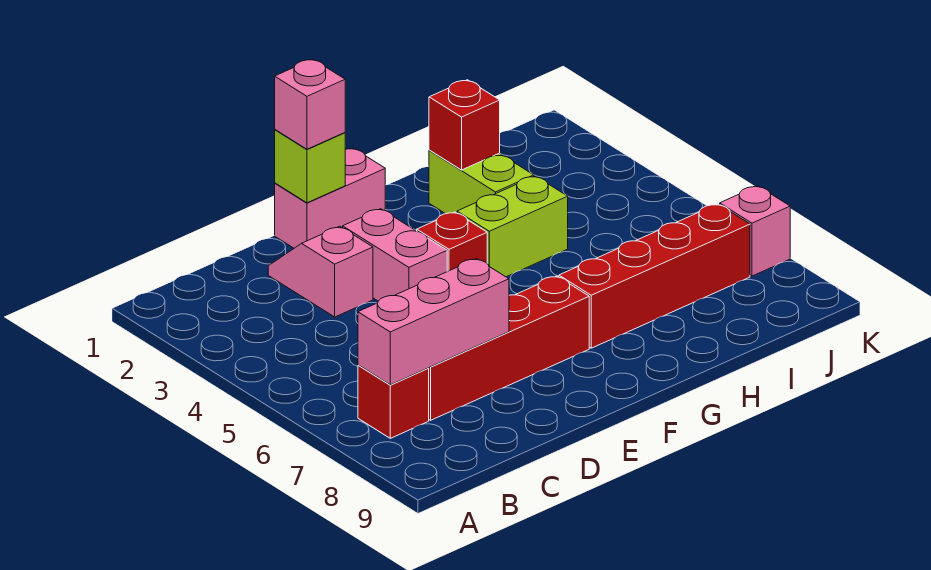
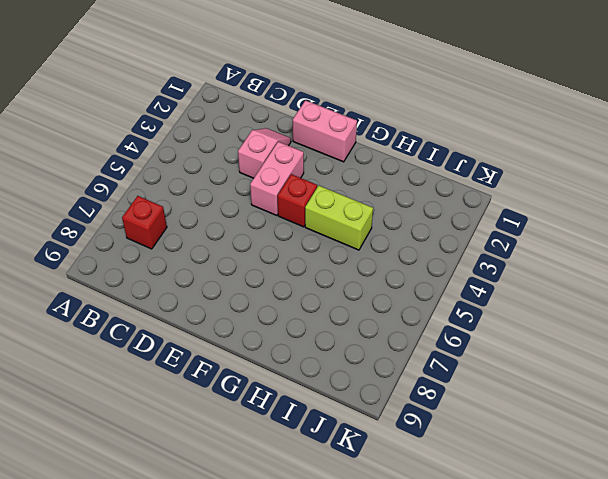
none -> red brick C7:F7 level 1
none -> red brick G7:J7 level 1
none -> lime brick H2:H3 level 1

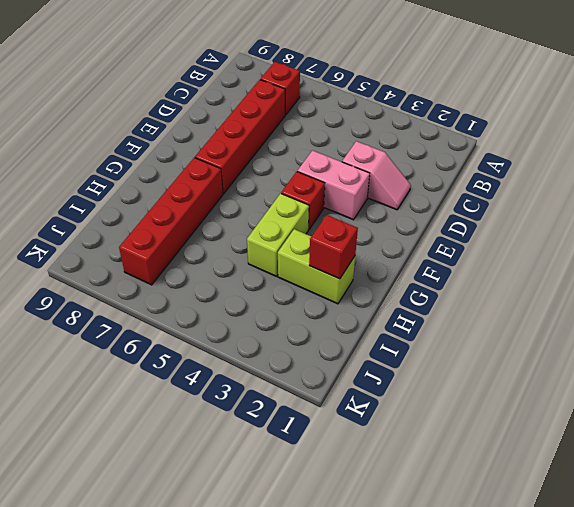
none -> pink brick E1:F1 level 1
none -> pink brick K7 level 1
none -> pink brick B7:D7 level 2

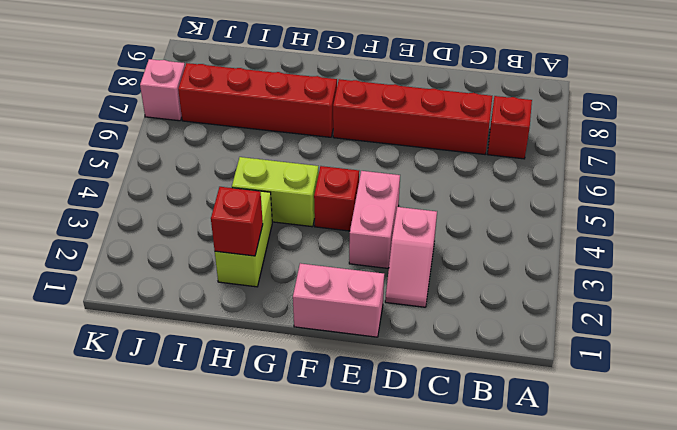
none -> pink brick B7:D7 level 2
none -> lime brick E1 level 2
none -> pink brick E1 level 3

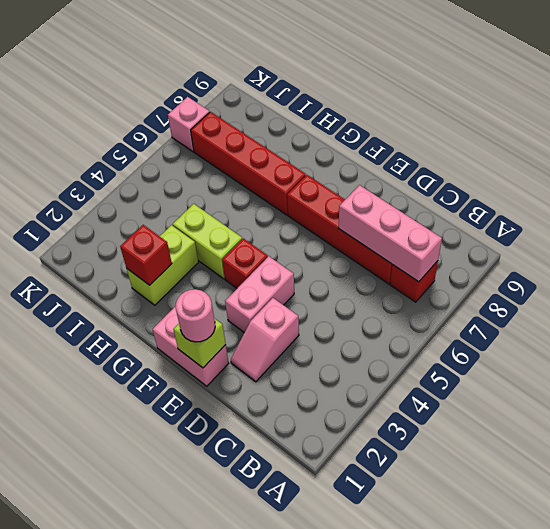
pink round brick E1 level 3 -> pink brick E1 level 3

